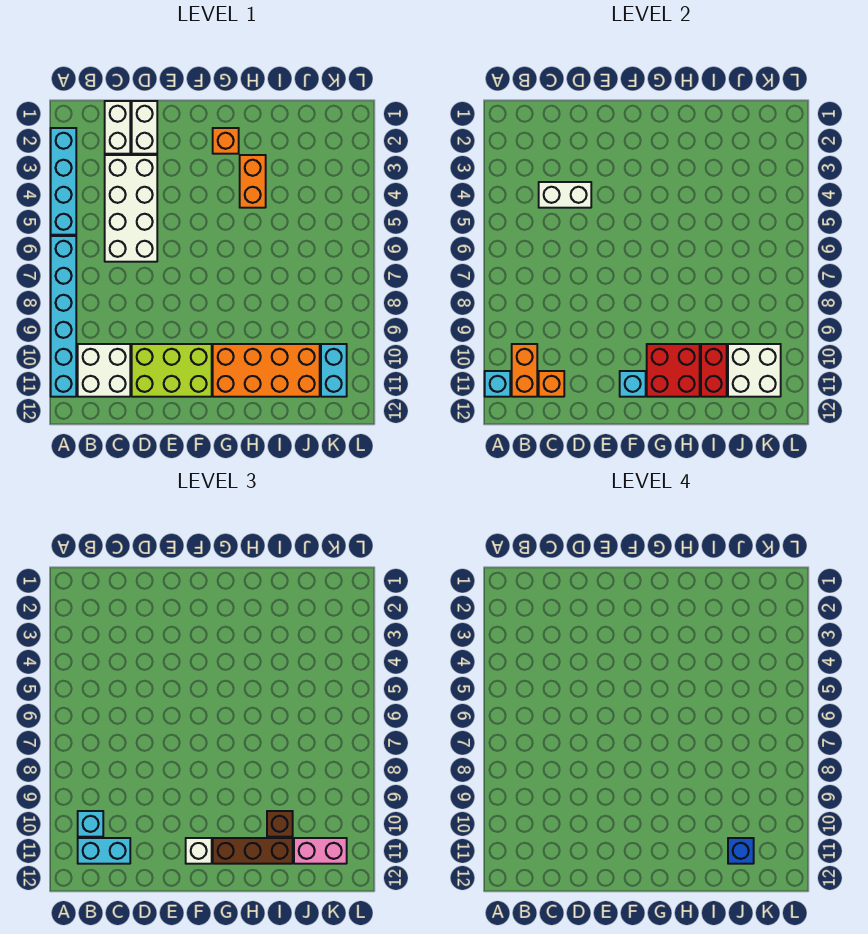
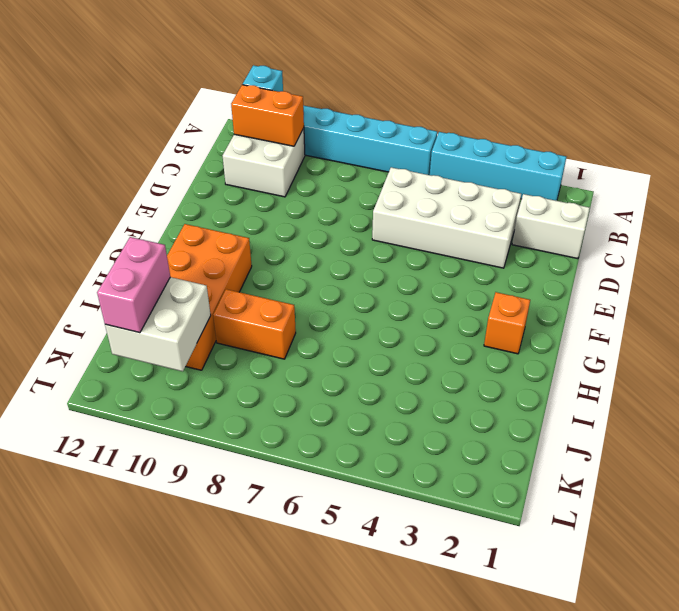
orange brick I8:I9 level 1 -> orange brick H3:H4 level 1
none -> white brick D1:D2 level 1
none -> lime brick D10:F11 level 1
none -> cyan brick K10:K11 level 1

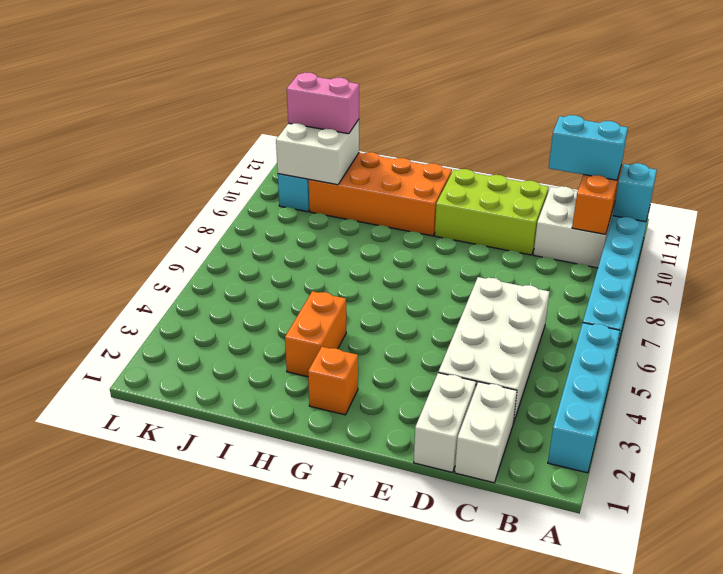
none -> white brick C4:D4 level 2
none -> orange brick C11 level 2
none -> cyan brick F11 level 2

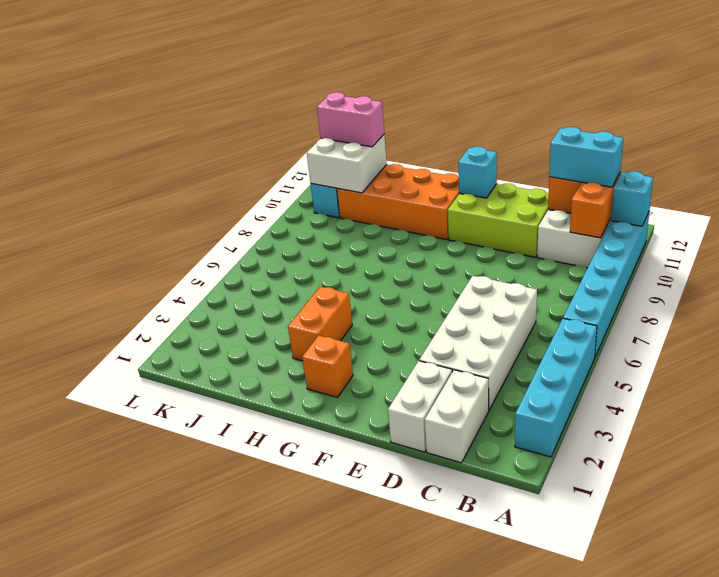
none -> white brick C4:D4 level 2
none -> red brick G10:H11 level 2
none -> red brick I10:I11 level 2

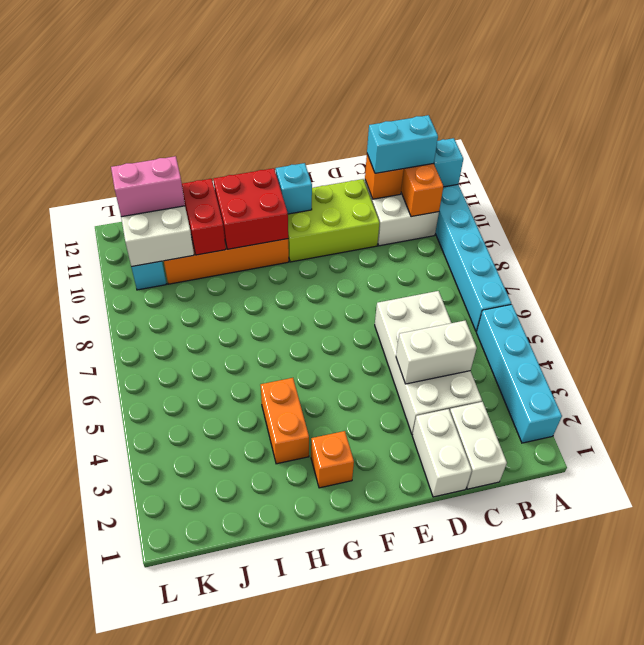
none -> cyan brick B10 level 3
none -> white brick F11 level 3
none -> brown brick G11:I11 level 3

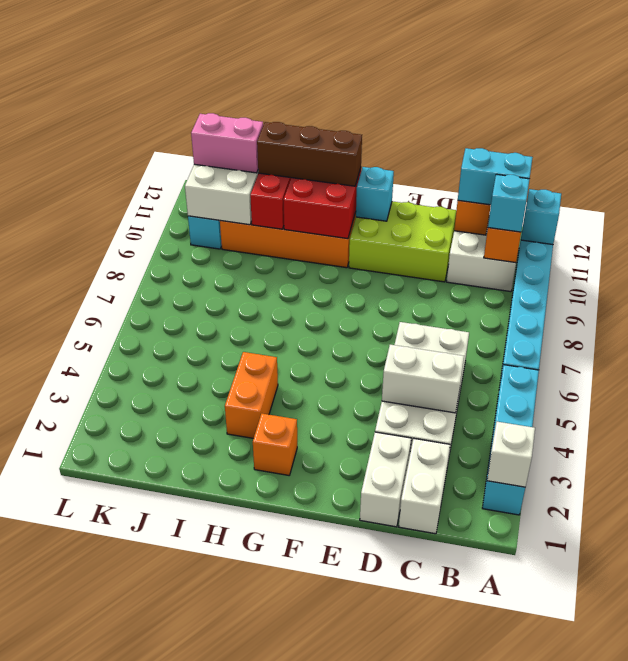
white brick A2 level 2 -> white brick F11 level 3
none -> brown brick I10 level 3
none -> blue brick J11 level 4

